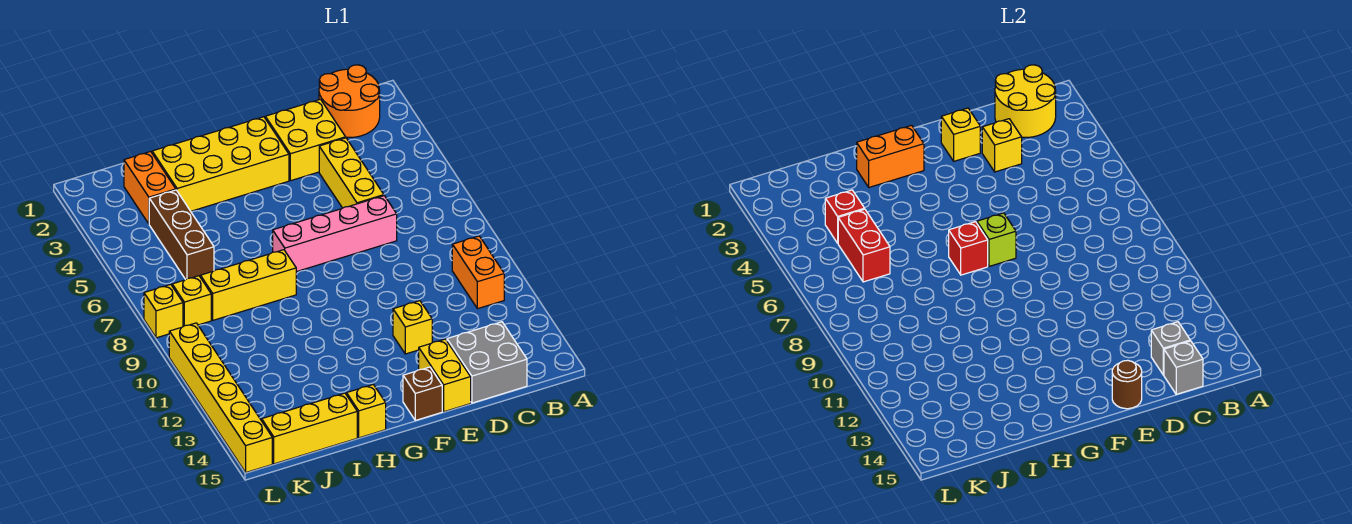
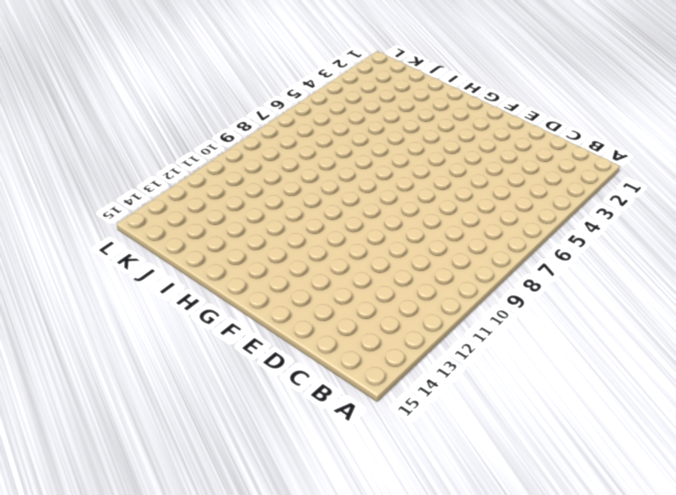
none -> orange round brick B1:C2 level 1
none -> orange brick B10:B11 level 1
none -> grey brick C14:D15 level 1

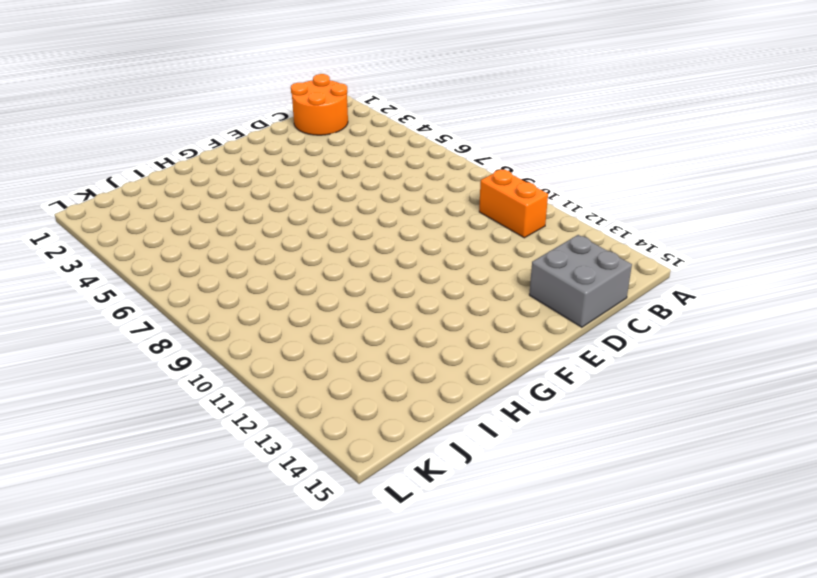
none -> yellow brick D2:E3 level 1
none -> yellow brick D4:D6 level 1
none -> pink brick D7:G7 level 1

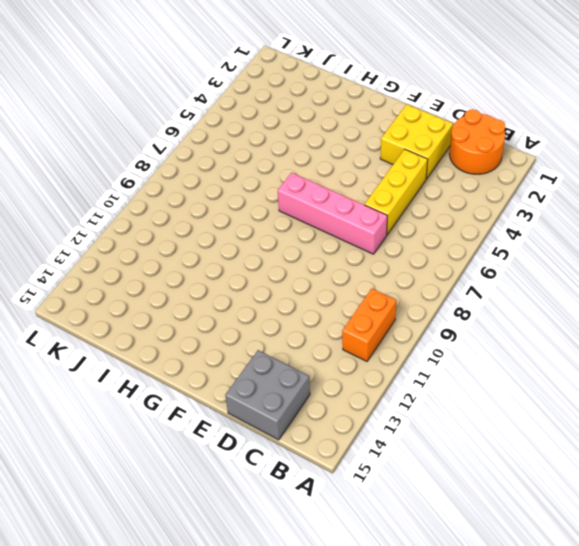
none -> yellow brick E12 level 1
none -> yellow brick E14:E15 level 1
none -> yellow brick F2:I3 level 1

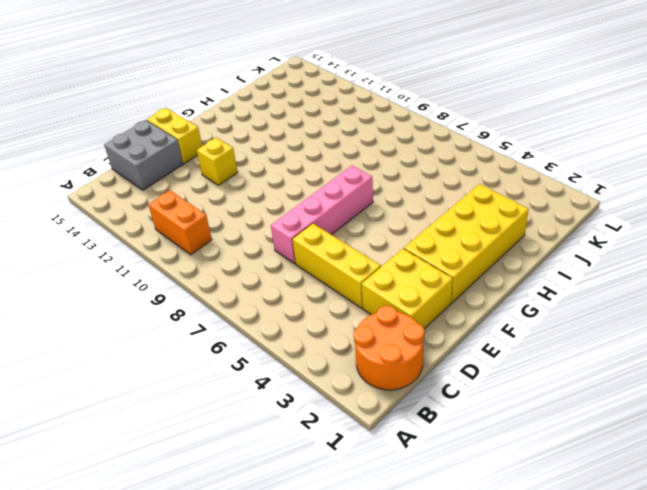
none -> brown brick F15 level 1
none -> yellow brick H8:J8 level 1
none -> yellow brick H15 level 1

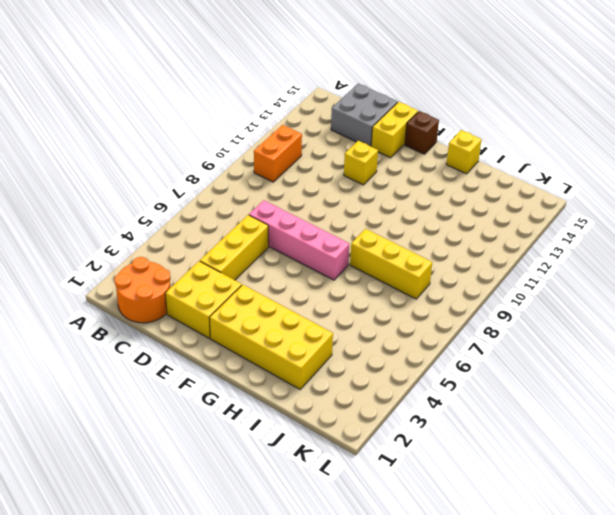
none -> yellow brick I15:K15 level 1
none -> orange brick J2:J3 level 1
none -> brown brick J4:J6 level 1

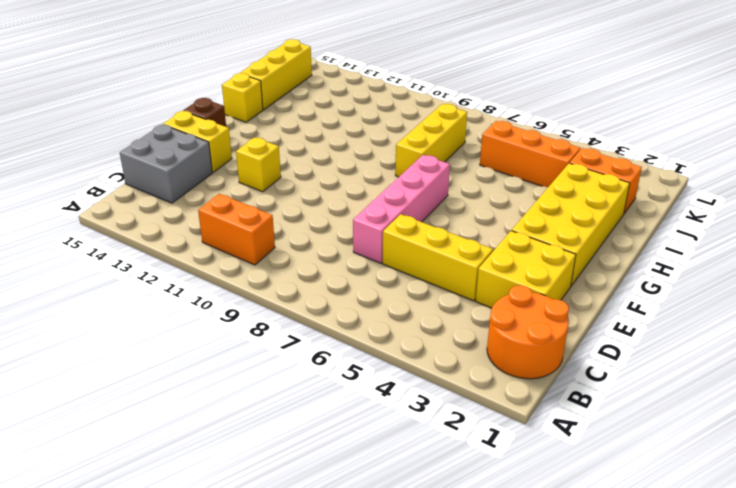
orange brick J4:J6 level 1 -> brown brick J4:J6 level 1
none -> yellow brick K8 level 1
none -> yellow brick L8 level 1
none -> yellow brick L10:L15 level 1

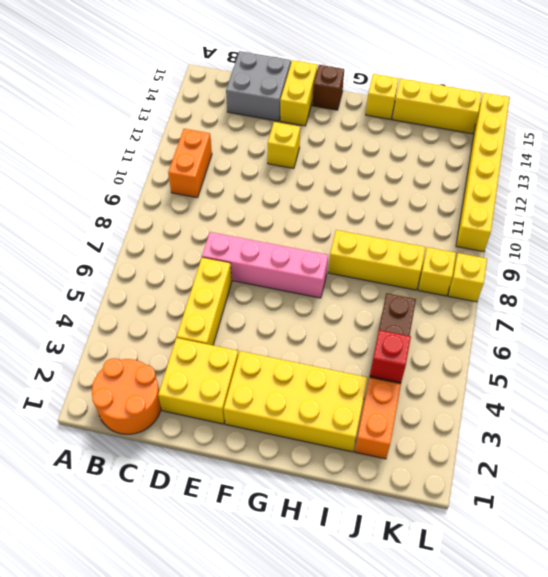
none -> yellow round brick B1:C2 level 2
none -> grey brick C14 level 2
none -> grey brick C15 level 2

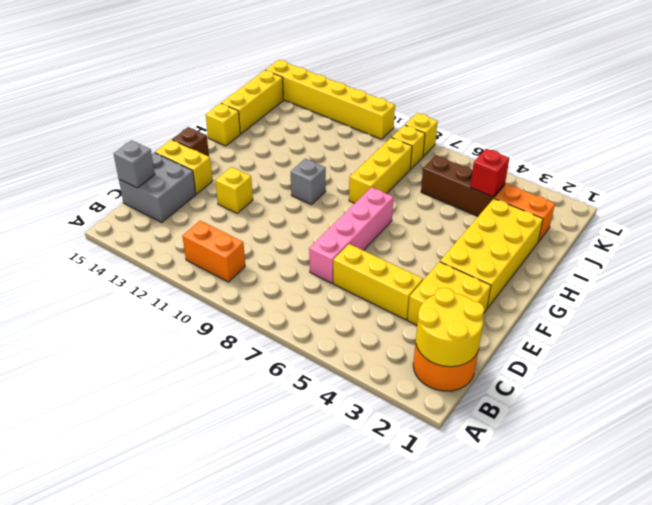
grey brick G10 level 1 -> grey brick C14 level 2
none -> yellow brick D3 level 2
none -> yellow brick E2 level 2
none -> brown round brick E15 level 2

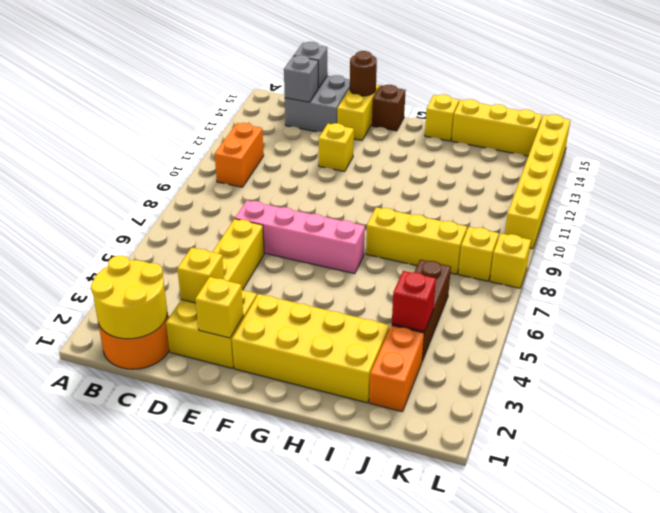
none -> lime brick F7 level 2
none -> orange brick G2:H2 level 2
none -> red brick G7 level 2

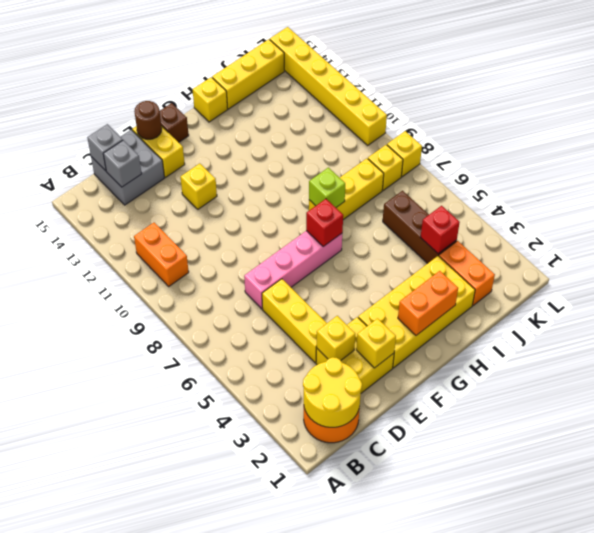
lime brick H8 level 2 -> lime brick F7 level 2
none -> red brick J5:J6 level 2

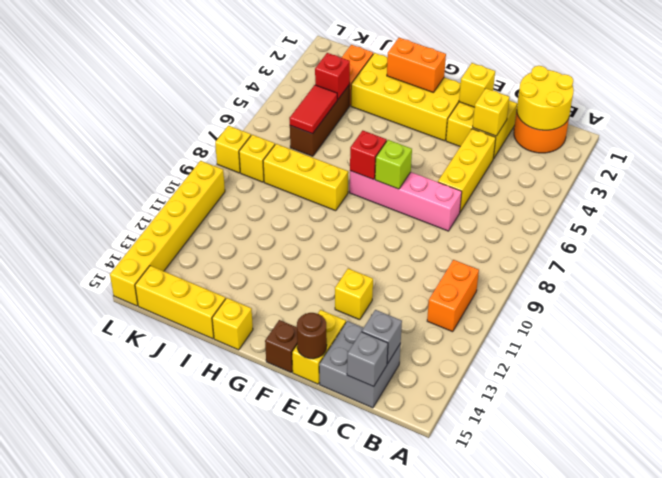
red tile J5:J6 level 2 -> red brick J5:J6 level 2

